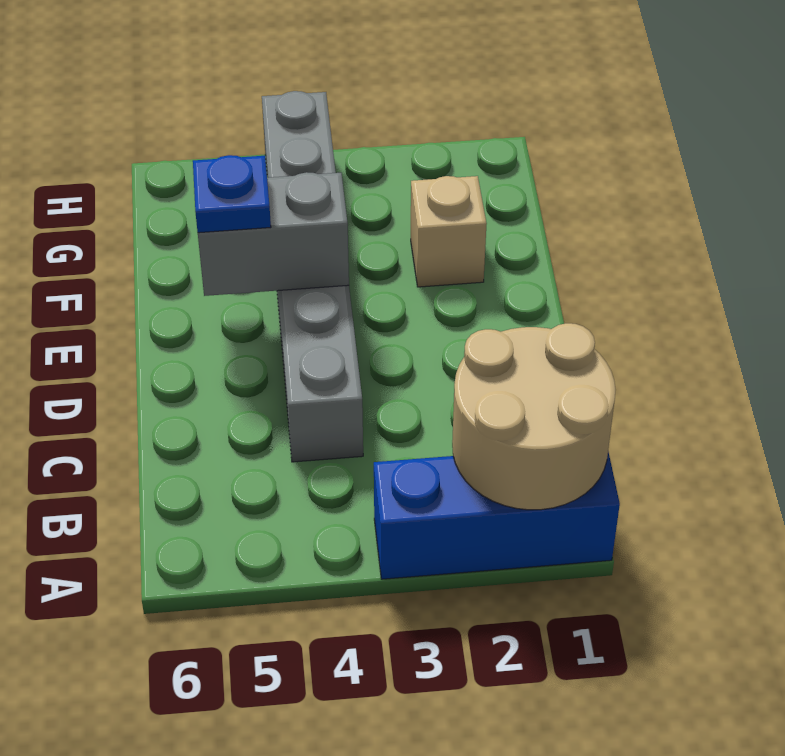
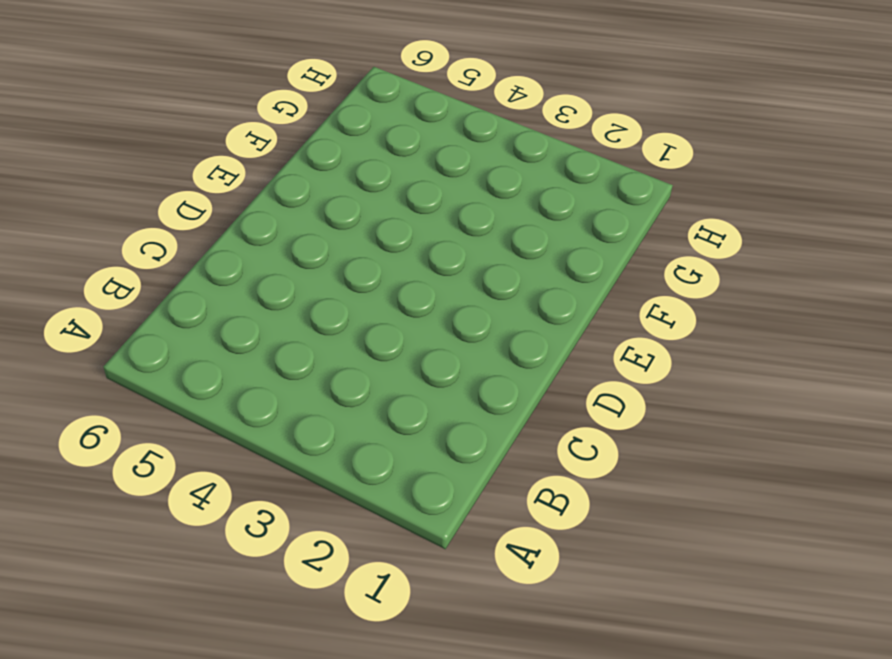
none -> blue brick A1:A3 level 1
none -> grey brick C4:H4 level 1

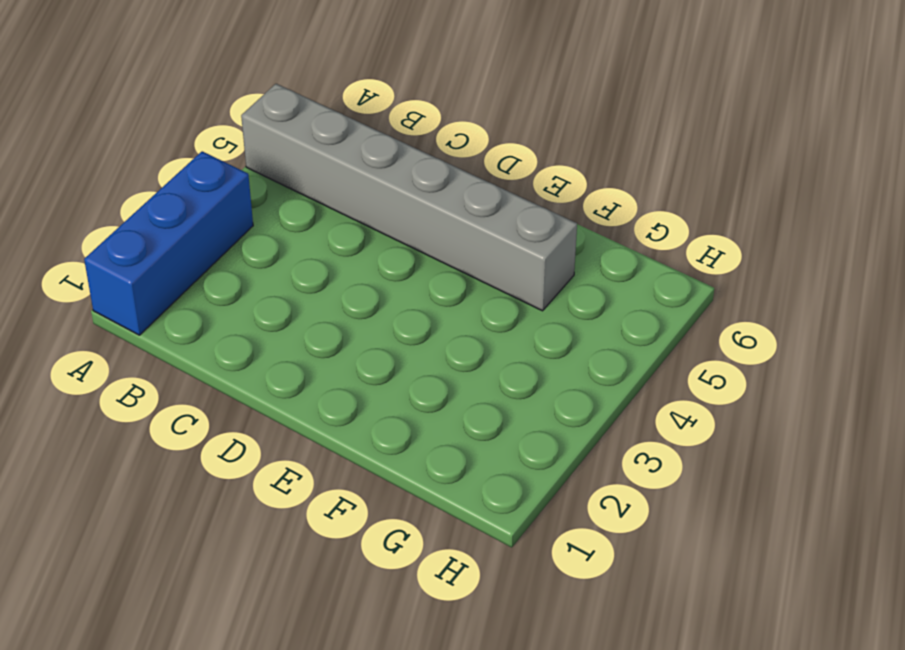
grey brick A5:F5 level 1 -> grey brick C4:H4 level 1
none -> tan brick F2 level 1
none -> tan round brick A1:B2 level 2

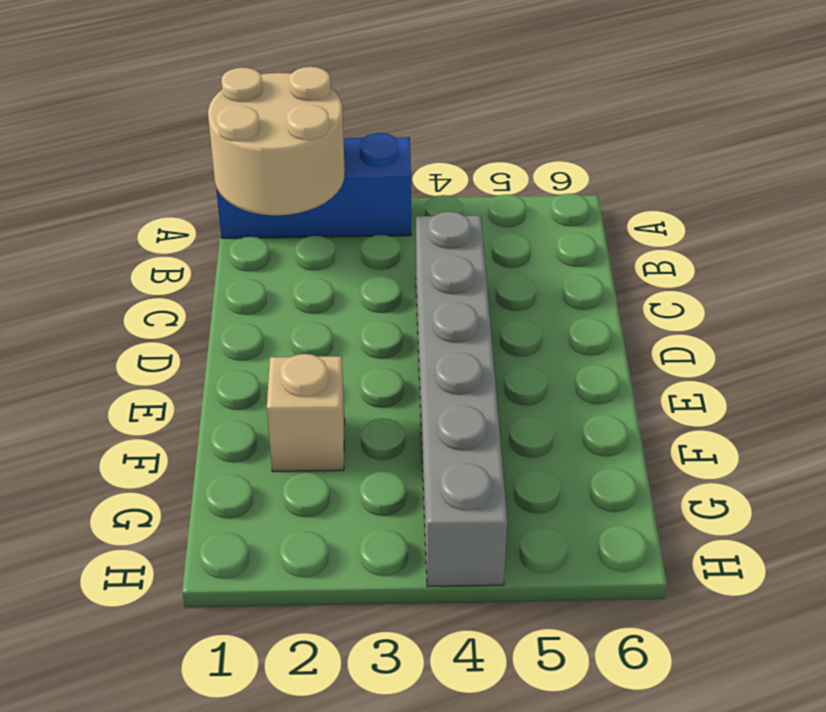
none -> grey brick E4:E5 level 2
none -> blue plate E5 level 3

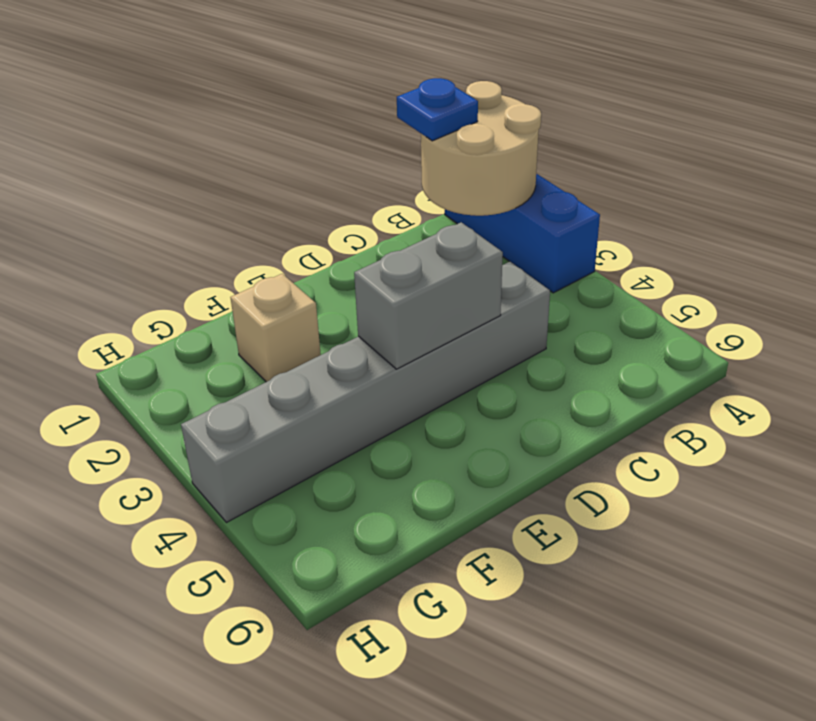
blue plate B1 level 3 -> blue plate E5 level 3
grey brick D4:E4 level 2 -> grey brick E4:E5 level 2

